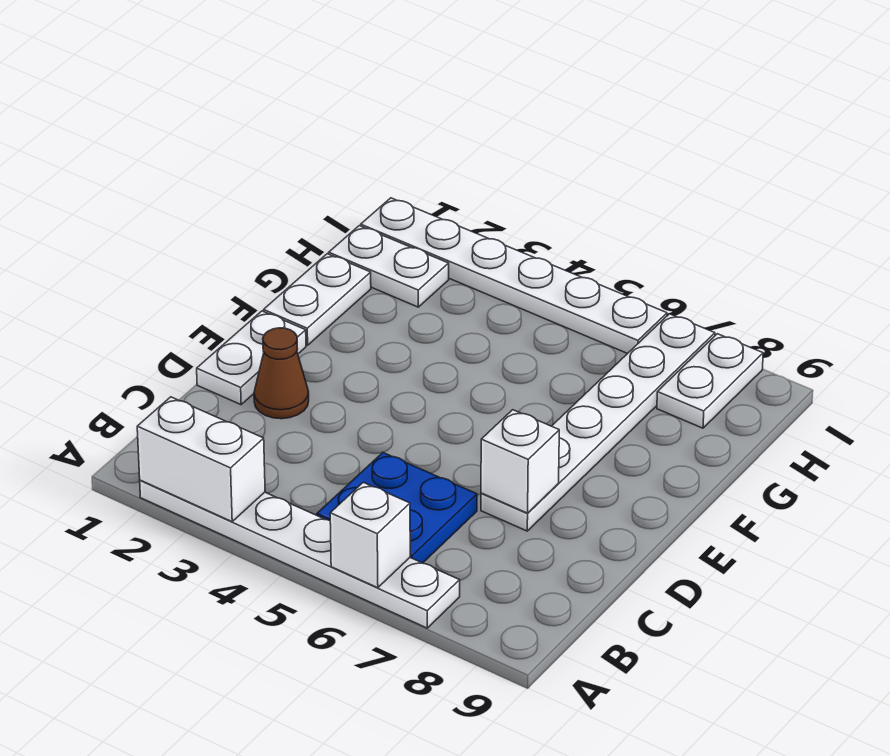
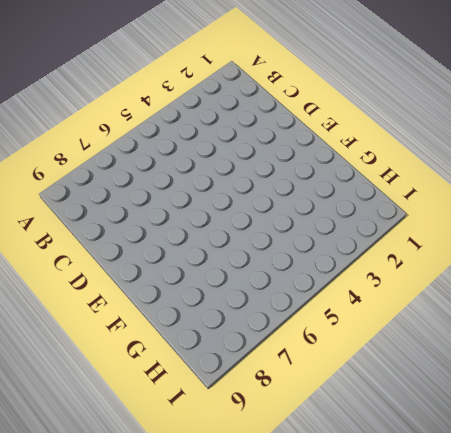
none -> white plate A2:A7 level 1
none -> blue plate B5:C6 level 1
none -> white plate D1:E1 level 1

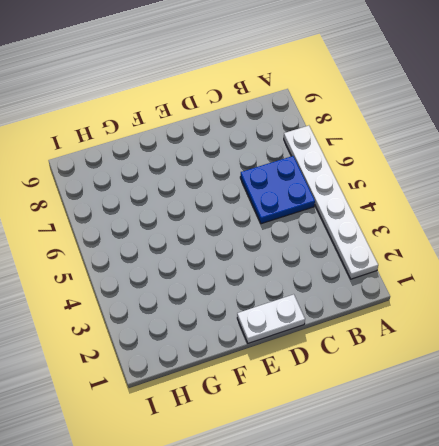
none -> brown cone D2 level 1
none -> white plate D7:I7 level 1
none -> white plate F1:G1 level 1

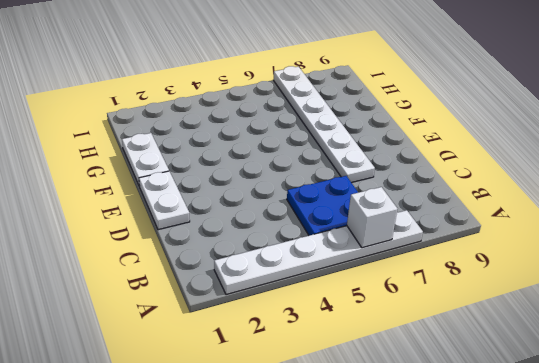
none -> brown cone D2 level 1
none -> white plate H1:H2 level 1
none -> white plate H8:I8 level 1

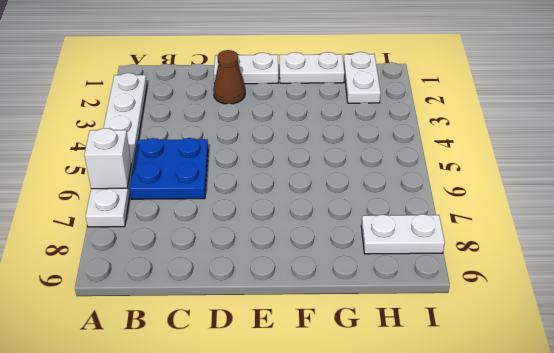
none -> white plate D7:I7 level 1
none -> white plate I1:I6 level 1
none -> white brick A2:A3 level 2

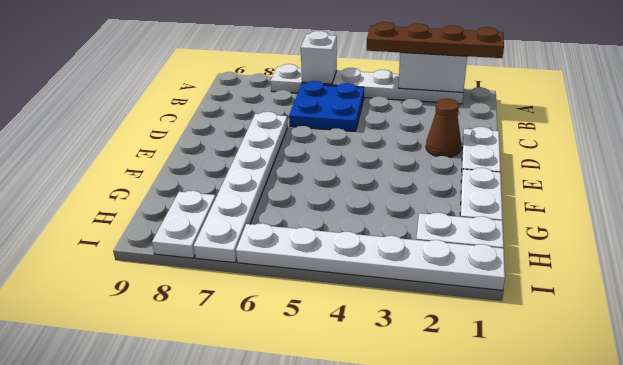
brown plate A1:A4 level 3 -> none
none -> white brick D7 level 2

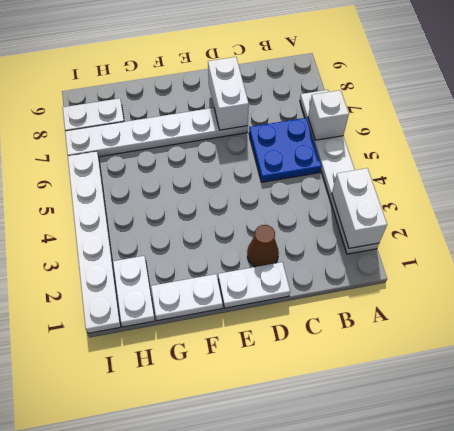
white brick D7:D8 level 2 -> white brick D7 level 2

